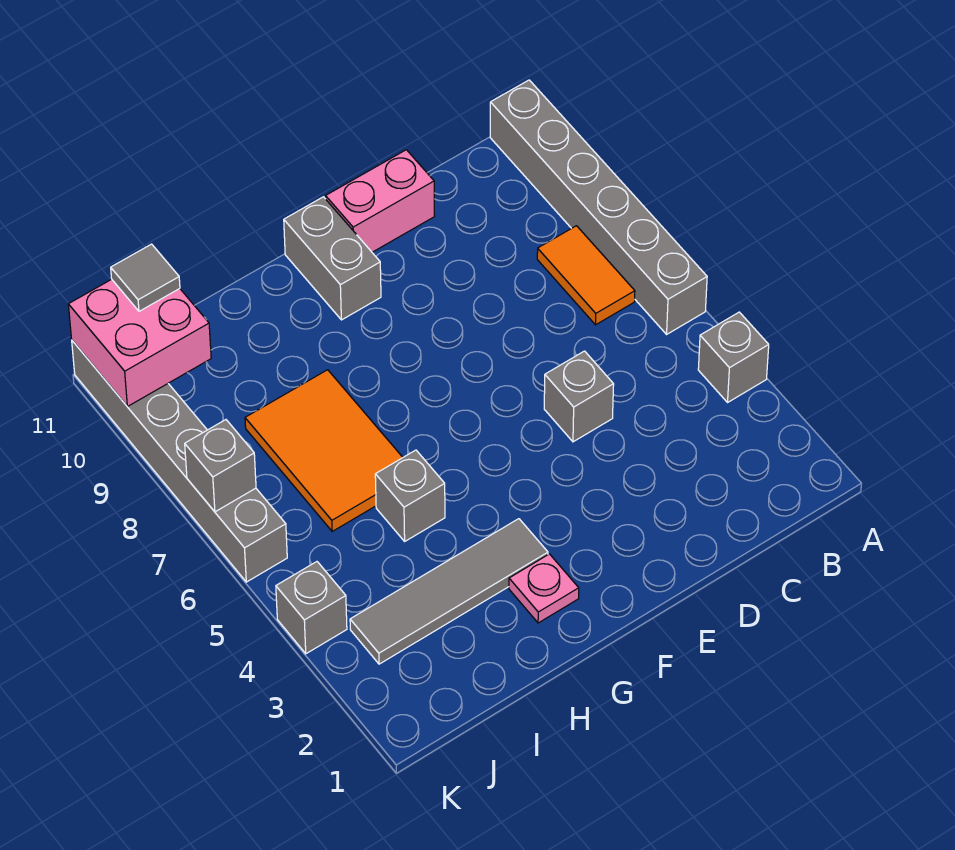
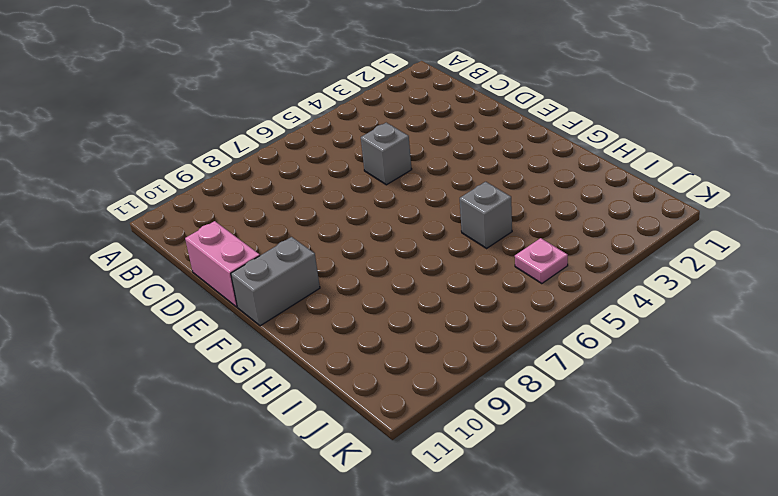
pink plate J5 level 1 -> pink plate G2 level 1
none -> grey brick A4 level 1
none -> grey brick A6:A11 level 1
none -> orange tile B7:B8 level 1

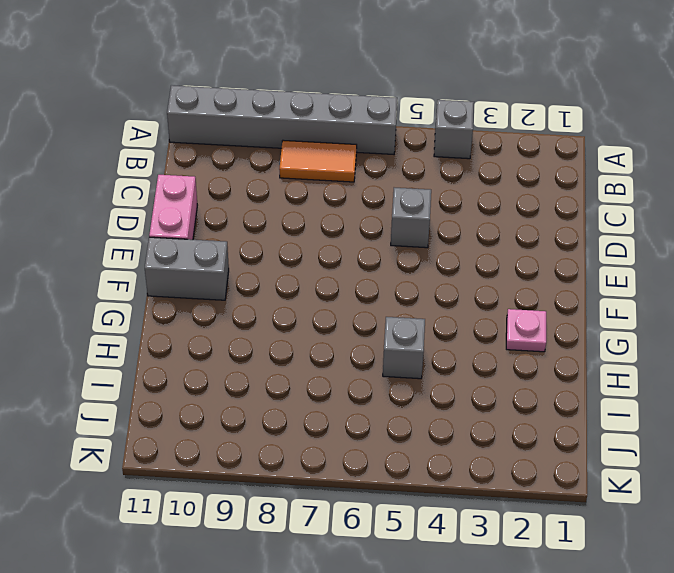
none -> grey tile G3:J3 level 1
none -> orange tile H6:I8 level 1
none -> grey brick K4 level 1

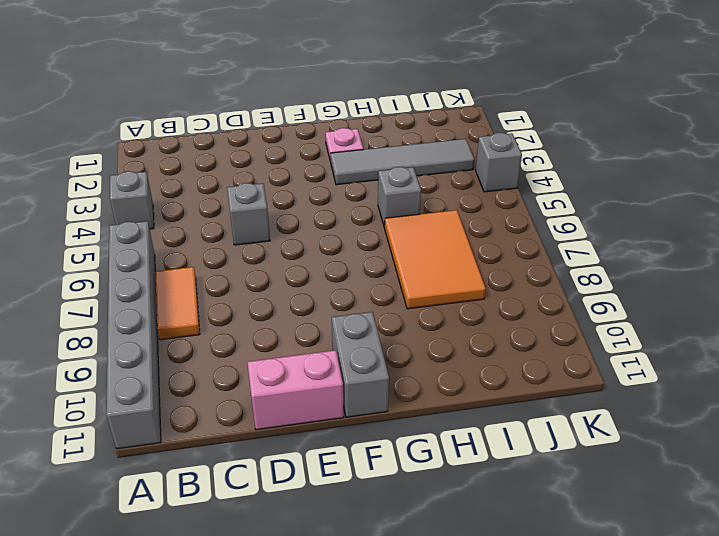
none -> grey brick K6:K11 level 1
none -> pink brick J10:K11 level 2
none -> grey brick K7 level 2

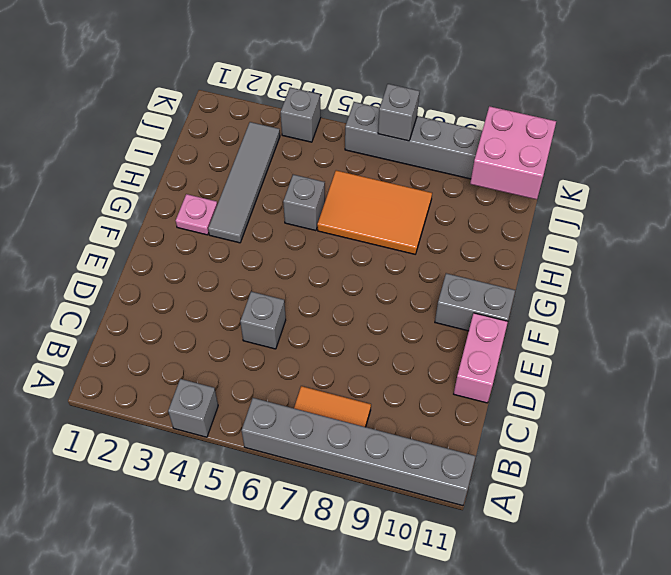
none -> grey tile J11 level 3

